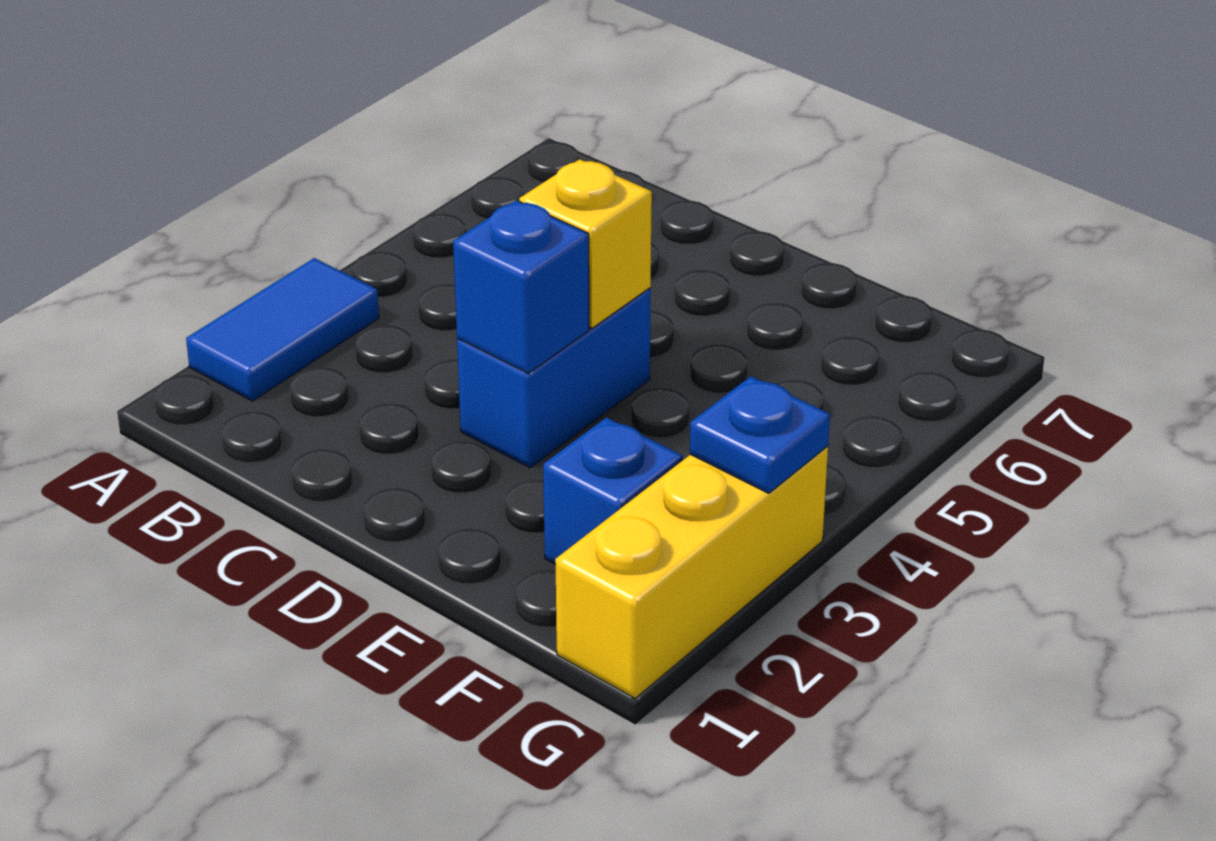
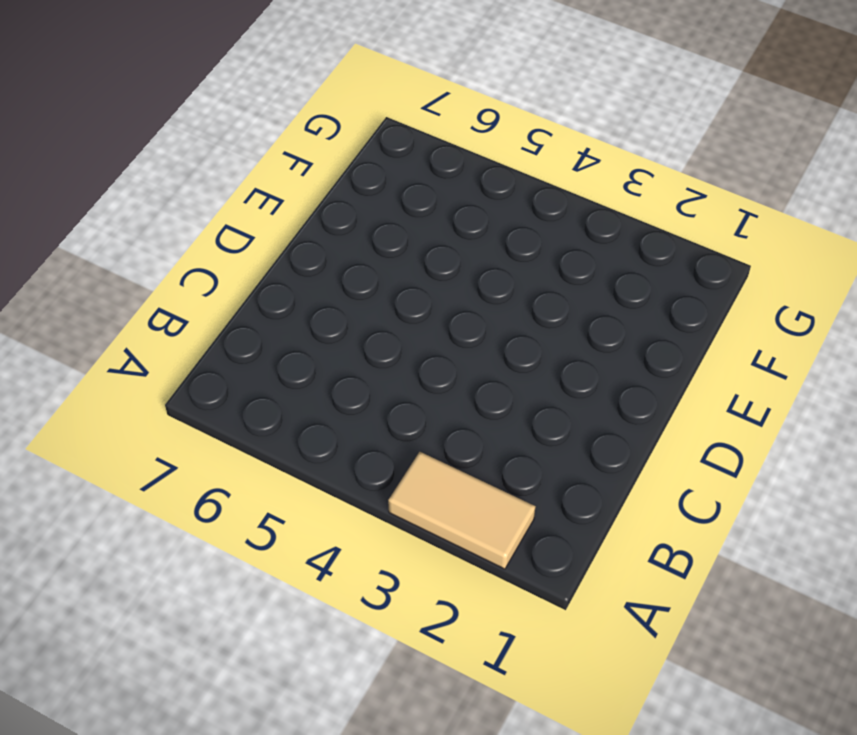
tan tile A2:A3 level 1 -> blue tile A2:A3 level 1
none -> blue brick D3:D4 level 1
none -> blue brick F2 level 1

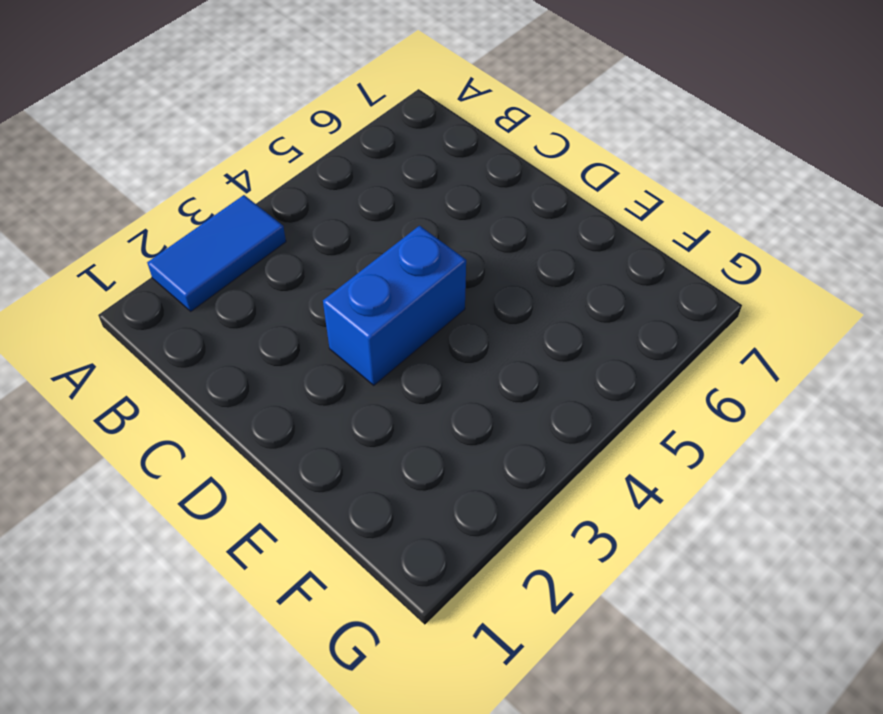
none -> blue brick F2 level 1
none -> yellow brick G1:G3 level 1

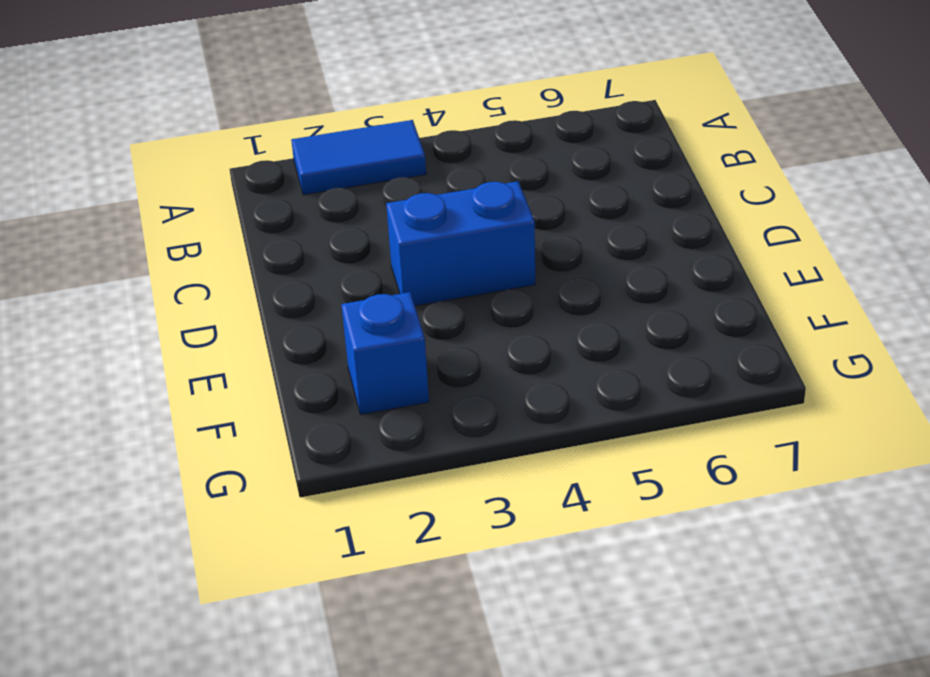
none -> yellow brick G1:G3 level 1
none -> blue brick D3 level 2

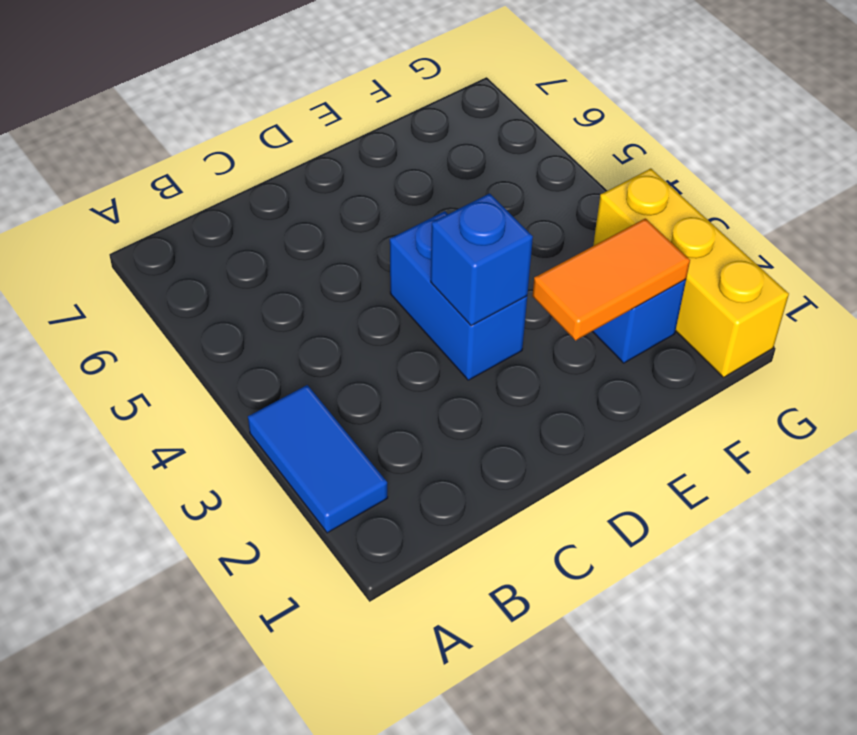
orange tile E2:F2 level 2 -> none
none -> yellow brick D4 level 2
none -> blue plate G3 level 2

